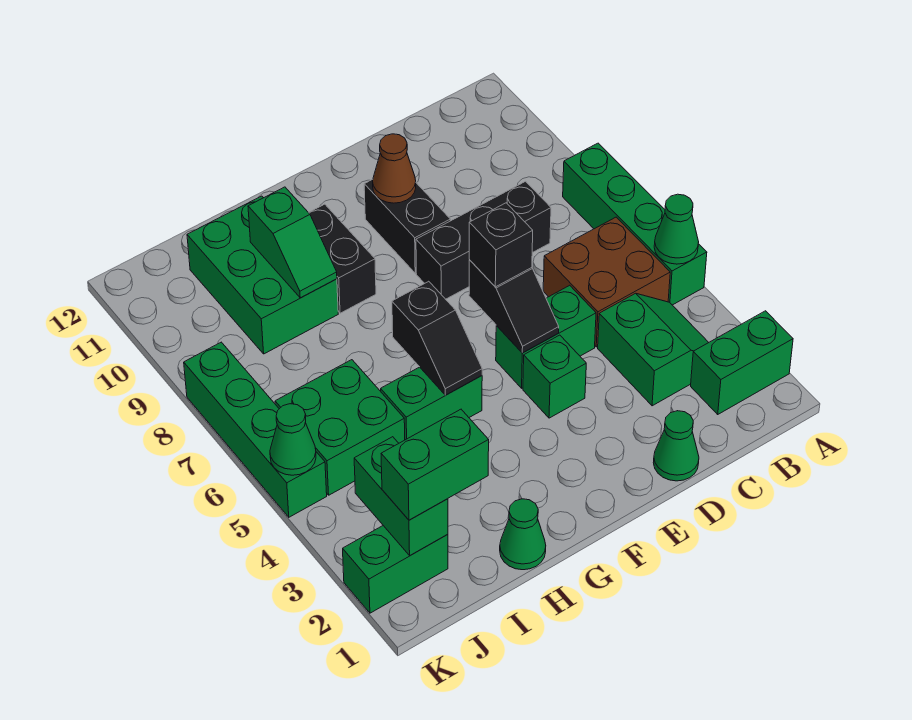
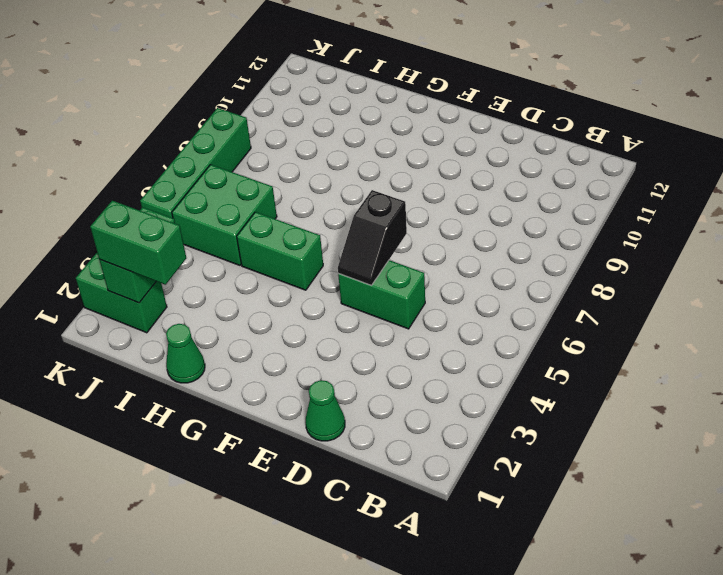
none -> green brick A2:B2 level 1
none -> green brick A5:A8 level 1
none -> green slope B3:C4 level 1 top C

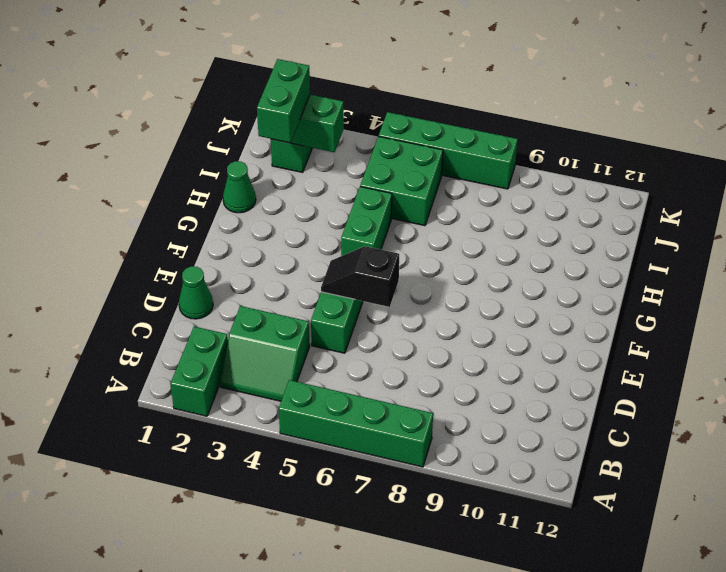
none -> brown brick B5:C6 level 1
none -> black brick C8:E8 level 1
none -> green brick E4 level 1

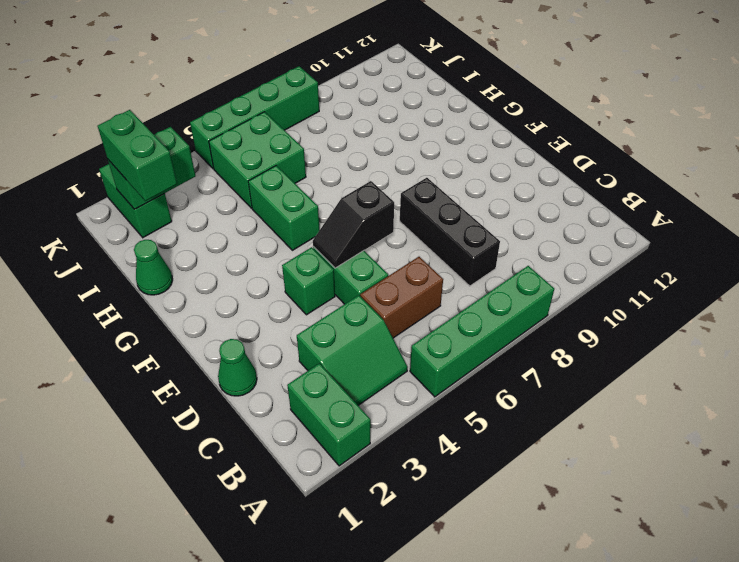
brown brick C5:C6 level 1 -> brown brick B5:C6 level 1
none -> black brick E9:E10 level 1
none -> black brick G9:G10 level 1
none -> green brick H9:I11 level 1

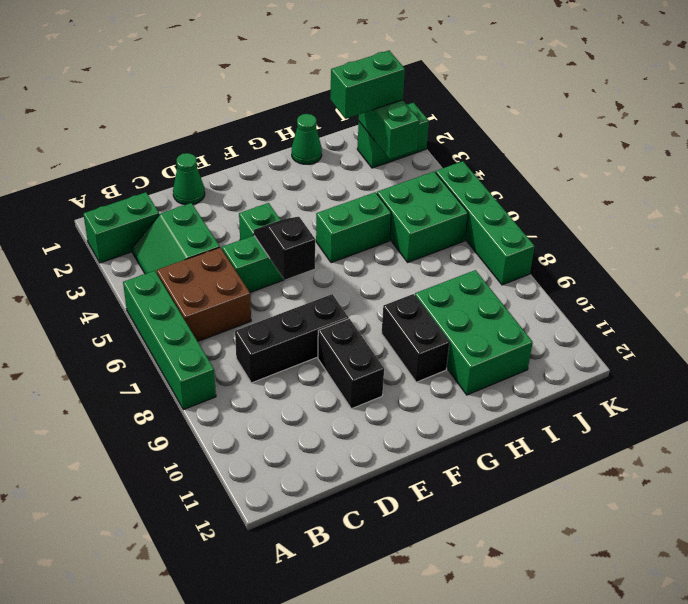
none -> green cone A5 level 2
none -> brown cone E10 level 2
none -> black slope G5:G6 level 2 top 6

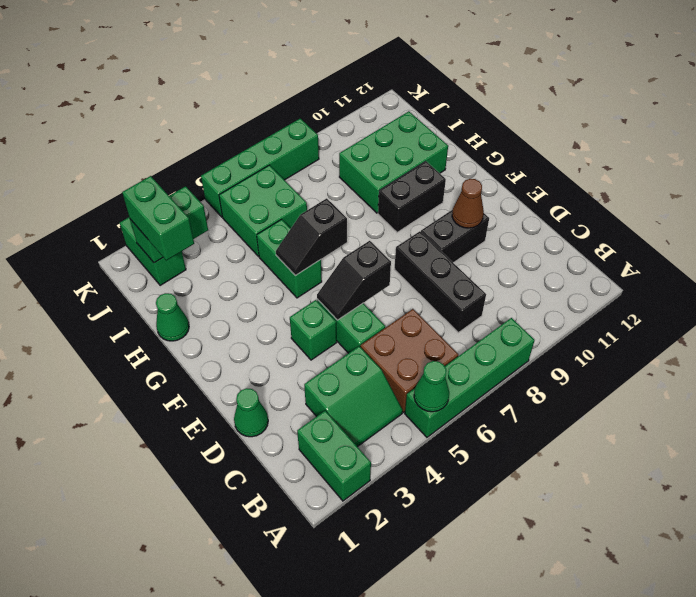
none -> green slope H9:H10 level 2 top 10
none -> green cone K5 level 2
none -> black brick E6 level 3

